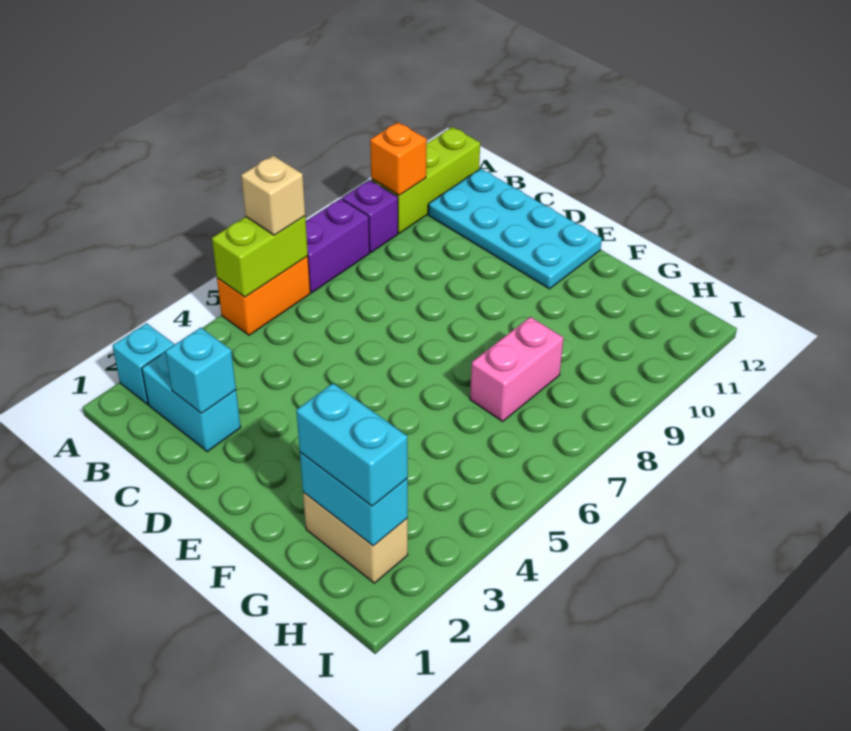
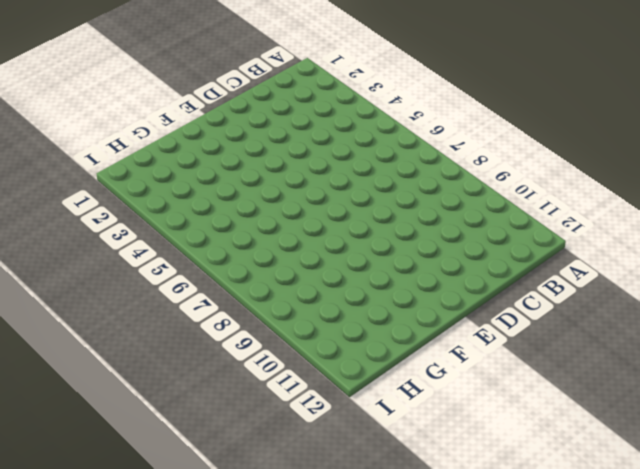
none -> cyan brick A2 level 1
none -> orange brick A5:A6 level 1
none -> purple brick A7:A8 level 1

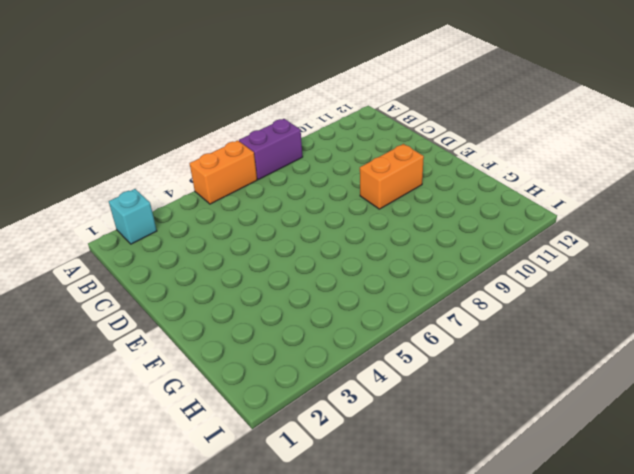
orange brick E9:E10 level 1 -> none
none -> purple brick A9 level 1
none -> lime brick A10:A12 level 1
none -> cyan brick B2:C2 level 1

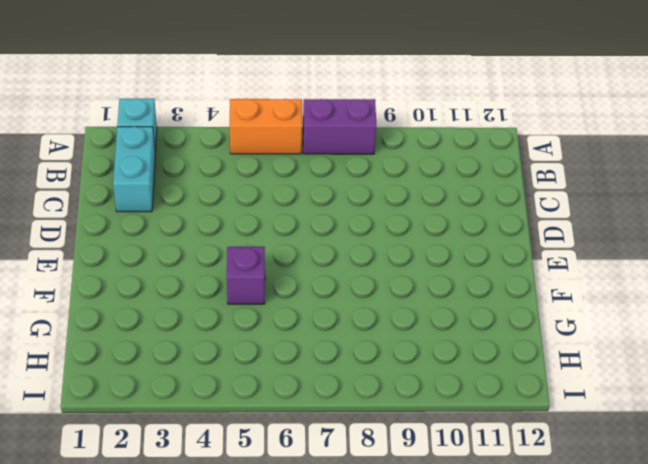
purple brick F5 level 1 -> purple brick A9 level 1
none -> lime brick A10:A12 level 1
none -> cyan plate B11:E12 level 1
none -> tan brick G2:H2 level 1

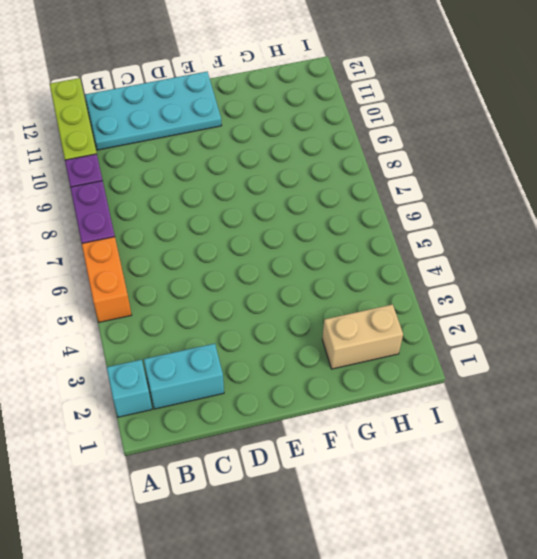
none -> pink brick G7:G8 level 1
none -> lime brick A5:A6 level 2
none -> orange brick A10 level 2

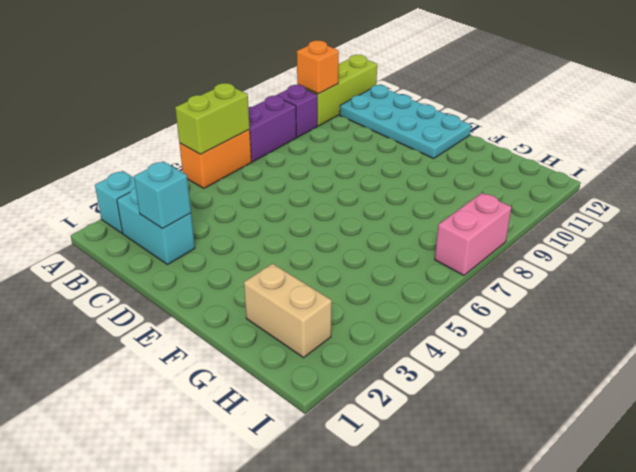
pink brick I7:I8 level 1 -> pink brick G7:G8 level 1
none -> cyan brick G2:H2 level 2
none -> tan brick A6 level 3
none -> cyan brick G2:H2 level 3

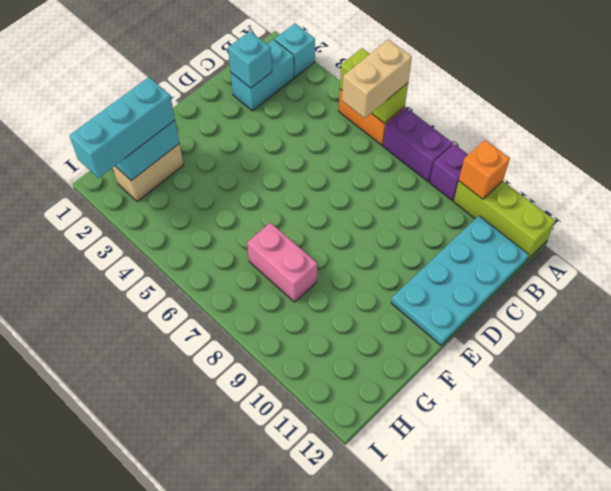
tan brick A6:B6 level 3 -> tan brick A6 level 3
cyan brick G2:I2 level 3 -> cyan brick G2:H2 level 3

